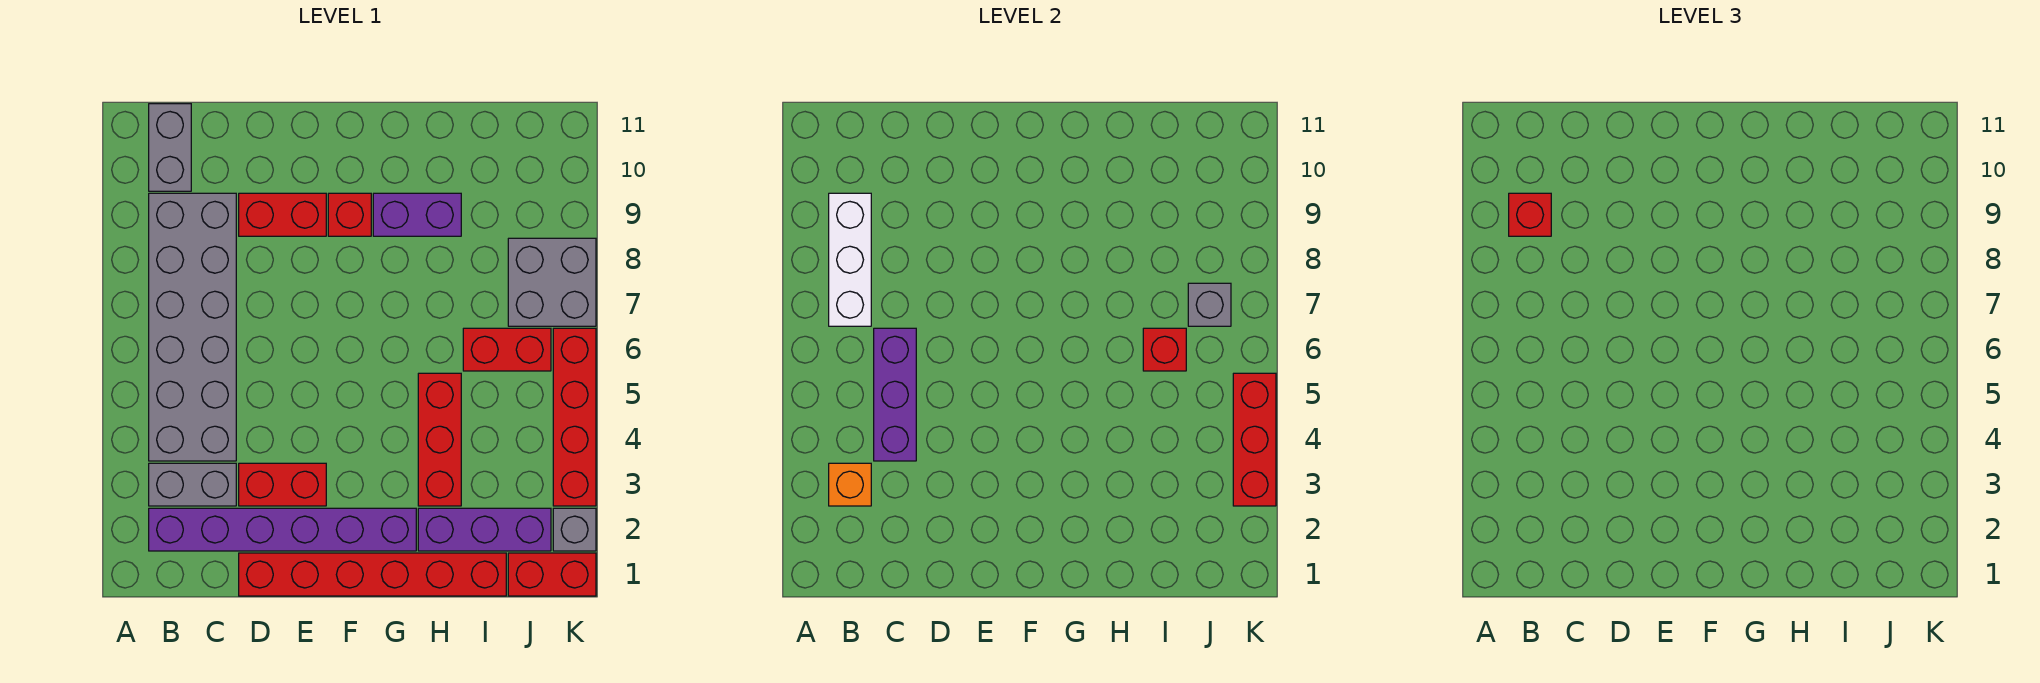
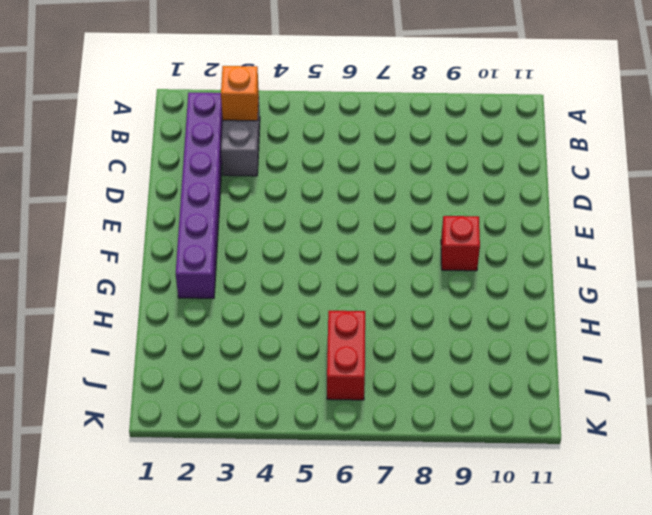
none -> grey brick B4:C9 level 1
none -> grey brick B10:B11 level 1
none -> red brick D1:I1 level 1

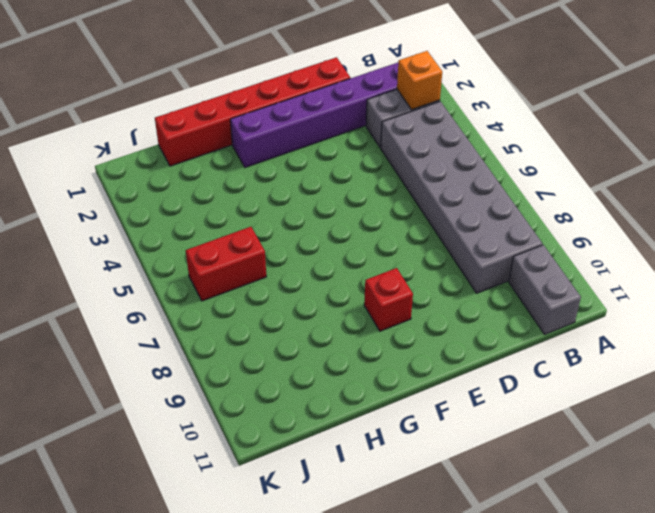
none -> red brick D3:E3 level 1
none -> red brick D9:E9 level 1
none -> purple brick G9:H9 level 1

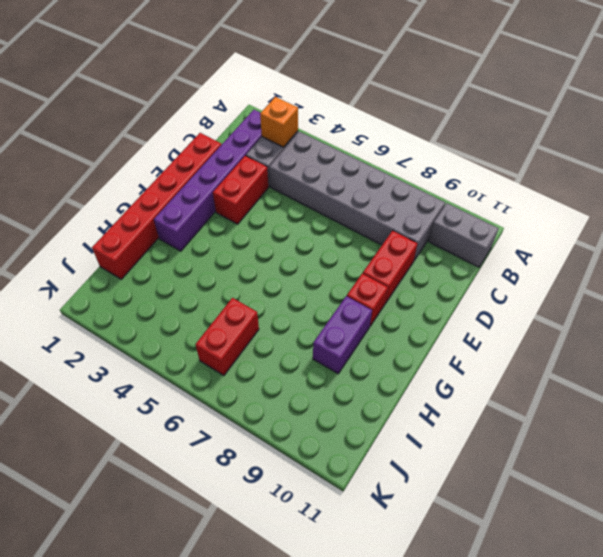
none -> purple brick H2:J2 level 1
none -> red brick H3:H5 level 1
none -> red brick J1:K1 level 1

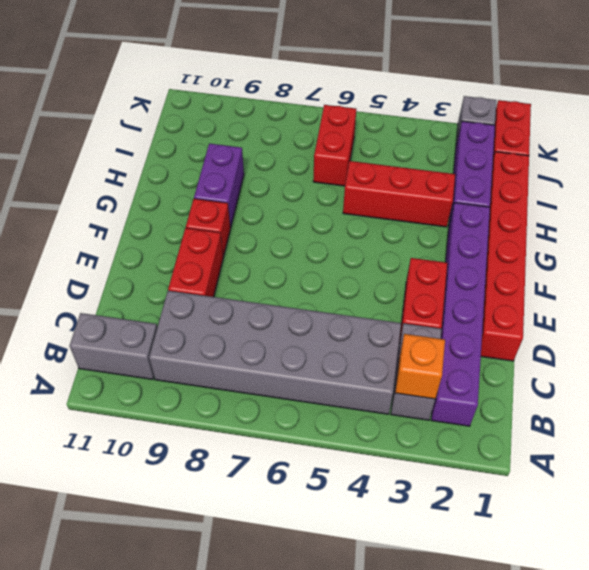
none -> grey brick J7:K8 level 1
none -> red brick K3:K6 level 1
none -> white brick B7:B9 level 2

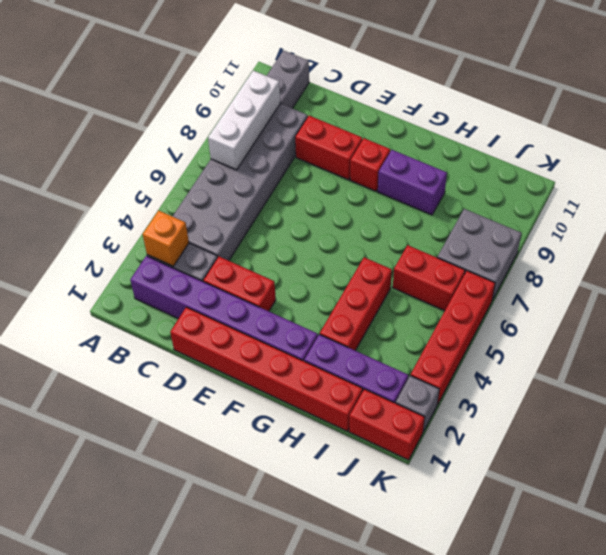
none -> purple brick C4:C6 level 2
none -> red brick I6 level 2
none -> grey brick J7 level 2

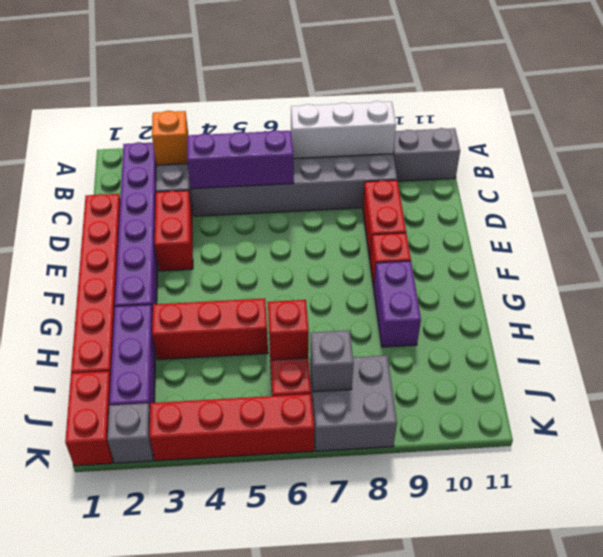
none -> red brick K3:K5 level 2
none -> red brick B9 level 3

